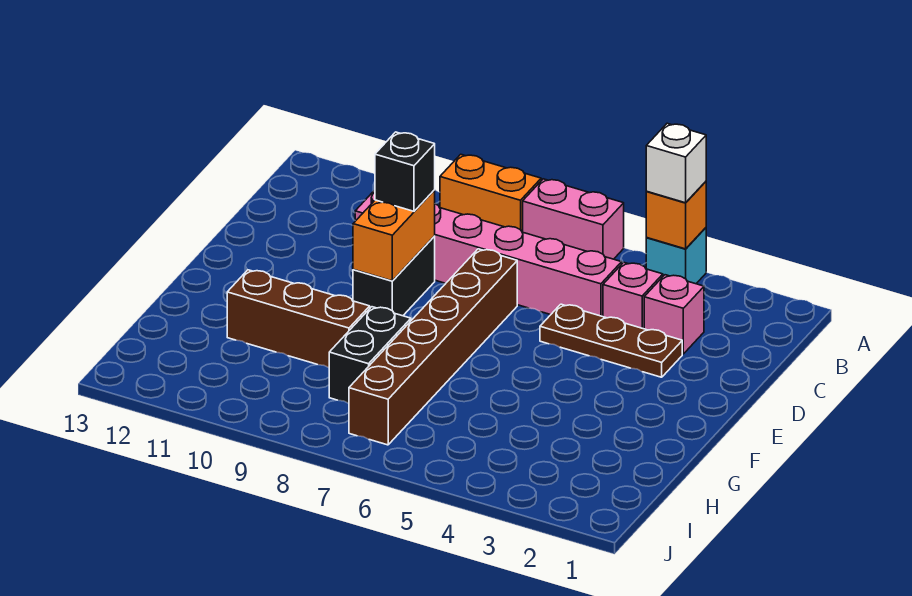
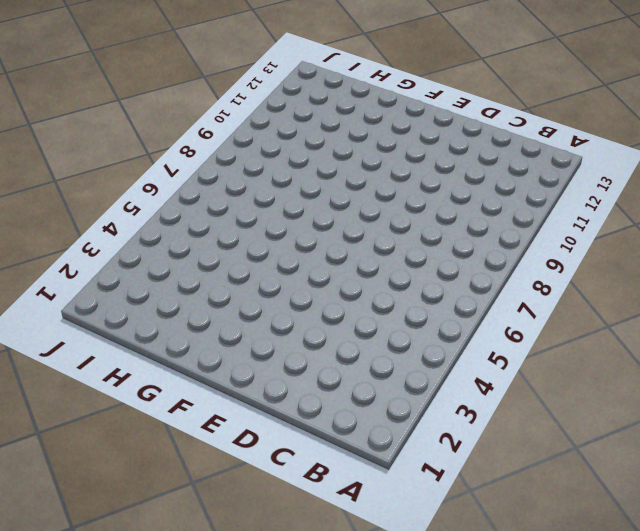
none -> cyan brick A4 level 1
none -> pink brick A6:A7 level 1
none -> orange brick A8:A9 level 1

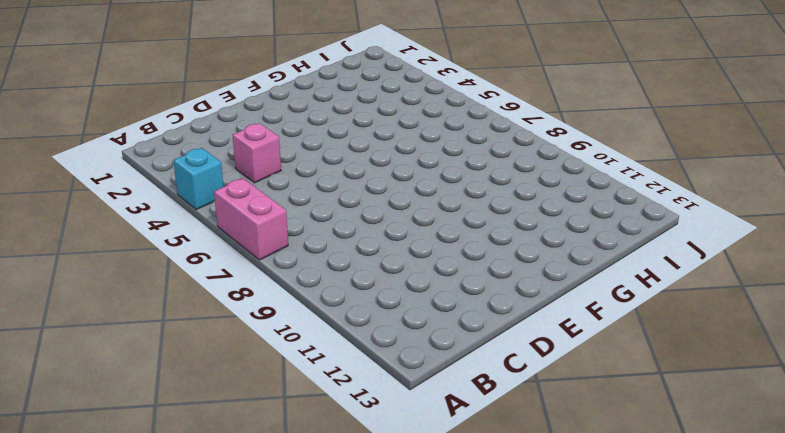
none -> orange brick A8:A9 level 1
none -> pink brick C3 level 1
none -> pink brick C5:C10 level 1

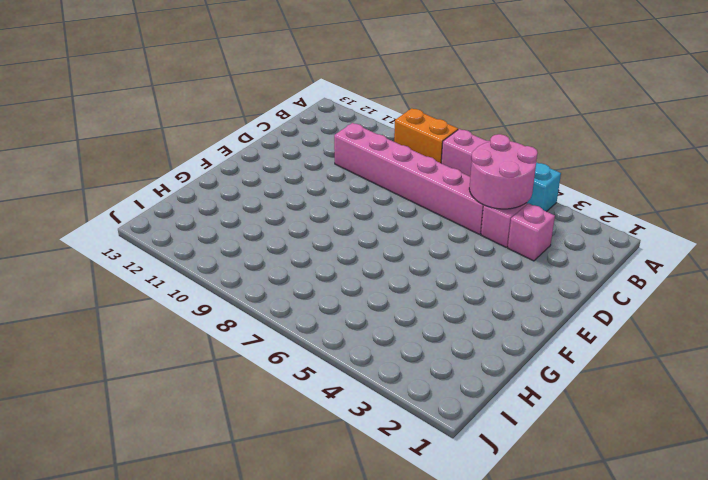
pink round brick B4:C5 level 2 -> none
none -> brown plate D3:D5 level 1
none -> brown brick D7:I7 level 1
none -> black brick D9:E9 level 1

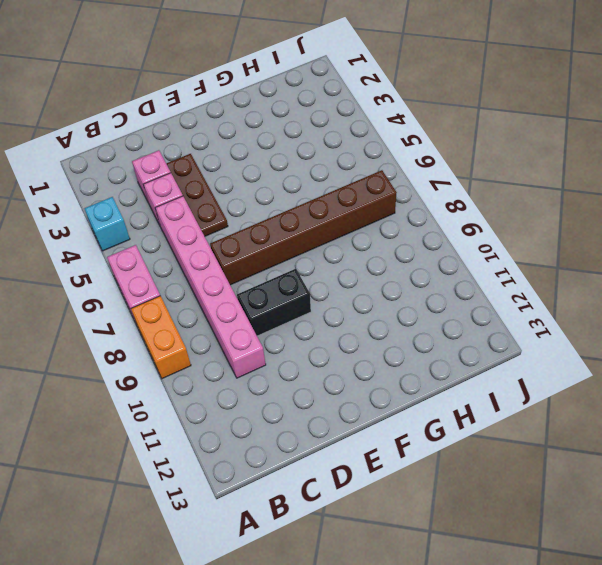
none -> black brick G8:H8 level 1
none -> brown brick G9:G11 level 1
none -> orange brick A4 level 2

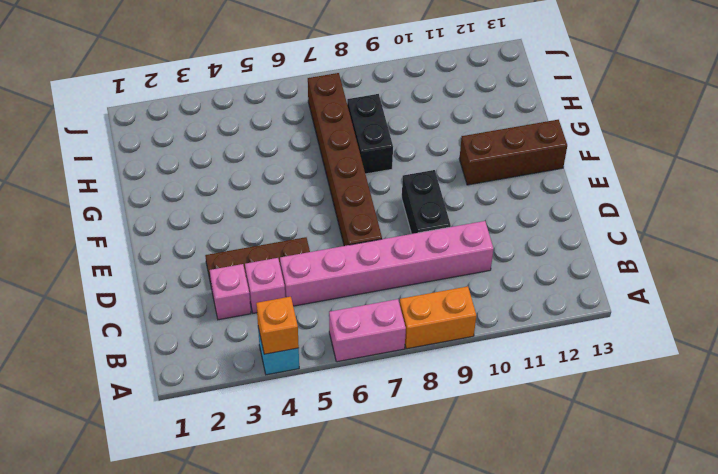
brown brick F11:F13 level 1 -> brown brick G9:G11 level 1
none -> orange brick D9:E9 level 2
none -> white brick A4 level 3
none -> black brick D9 level 3

